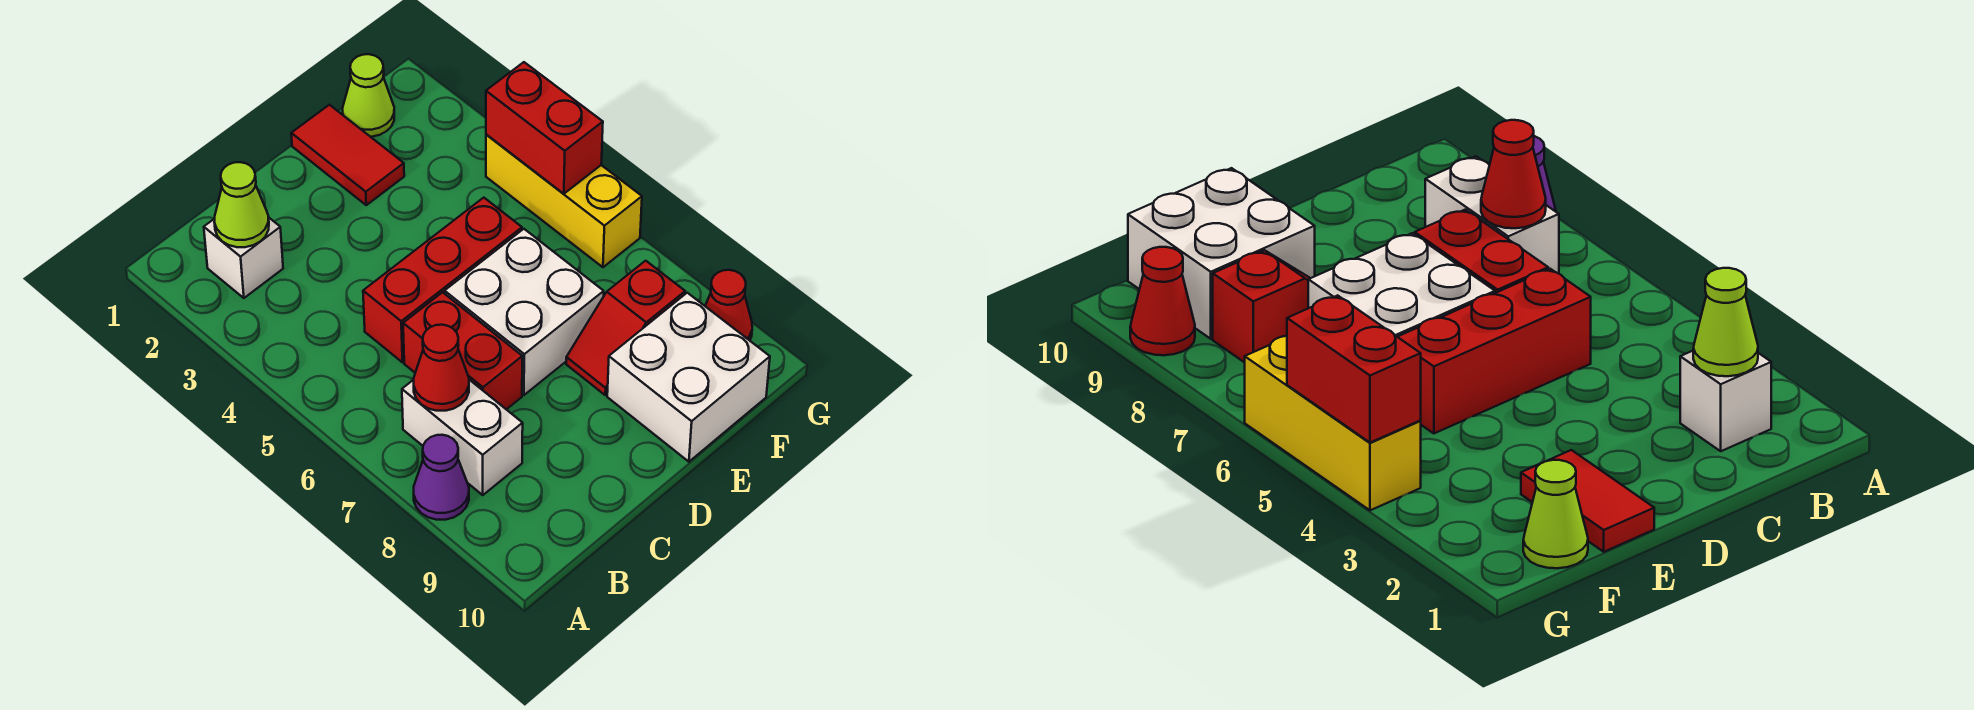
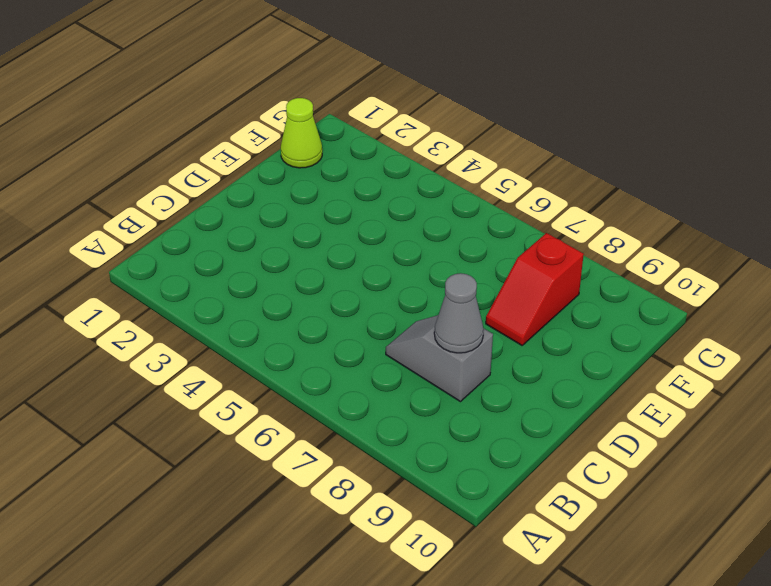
grey slope C7:C8 level 1 top 8 -> red brick C6:C7 level 1
grey cone C8 level 2 -> none
none -> purple cone A8 level 1
none -> white brick B2 level 1
none -> white brick B7:B8 level 1

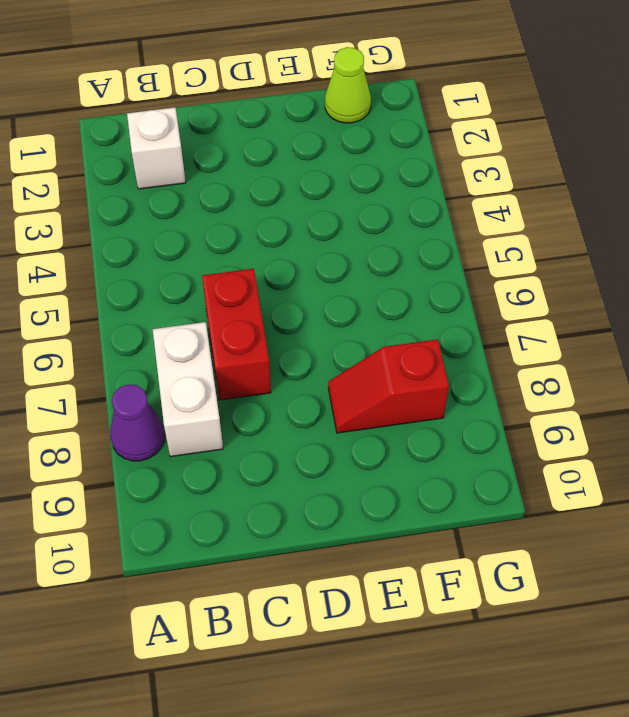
none -> red brick C5:E5 level 1
none -> white brick D6:E7 level 1
none -> red tile E1:E2 level 1

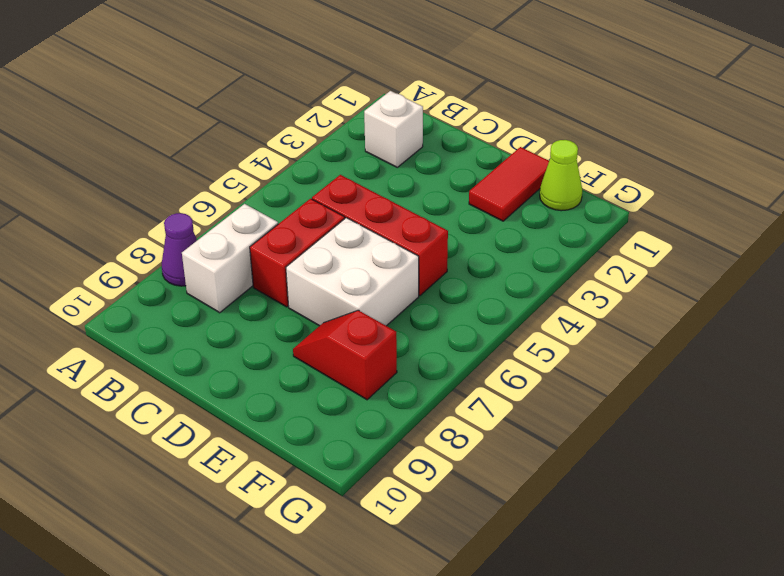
none -> white brick E9:F10 level 1
none -> yellow brick G4:G6 level 1
none -> red cone G9 level 1

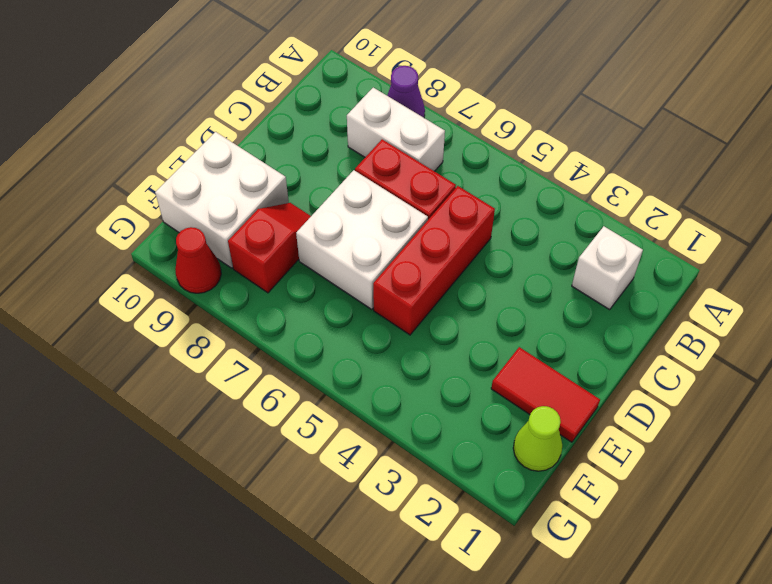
none -> yellow brick G4:G6 level 1
none -> lime cone B2 level 2
none -> red cone B7 level 2

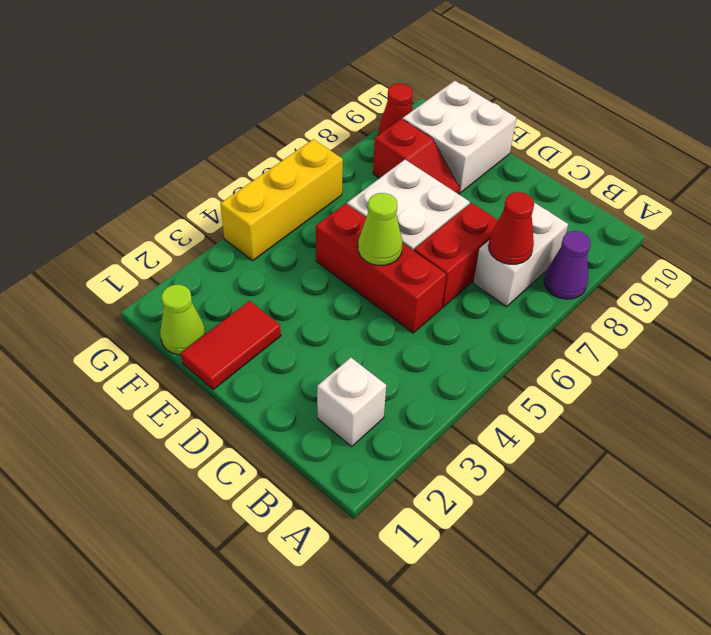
lime cone D5 level 2 -> lime cone B2 level 2
none -> red brick G4:G5 level 2

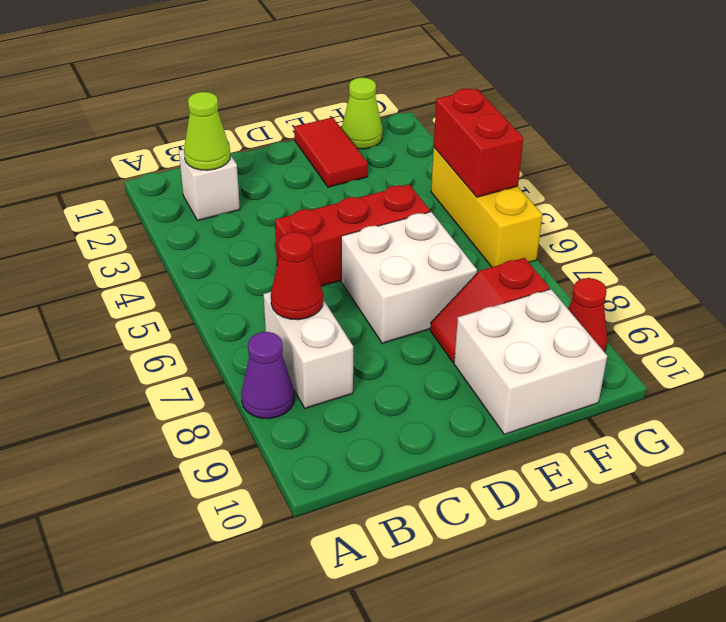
none -> red brick C6:C7 level 1

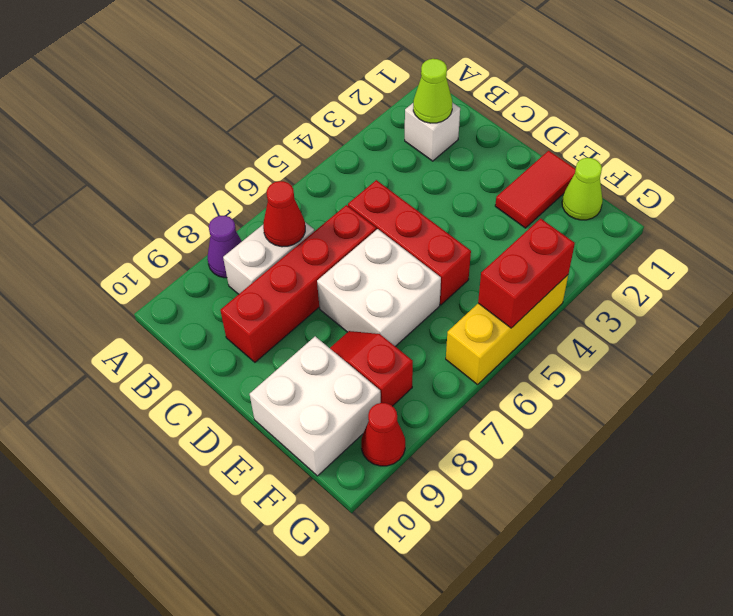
red brick C6:C9 level 1 -> red brick C6:C7 level 1

